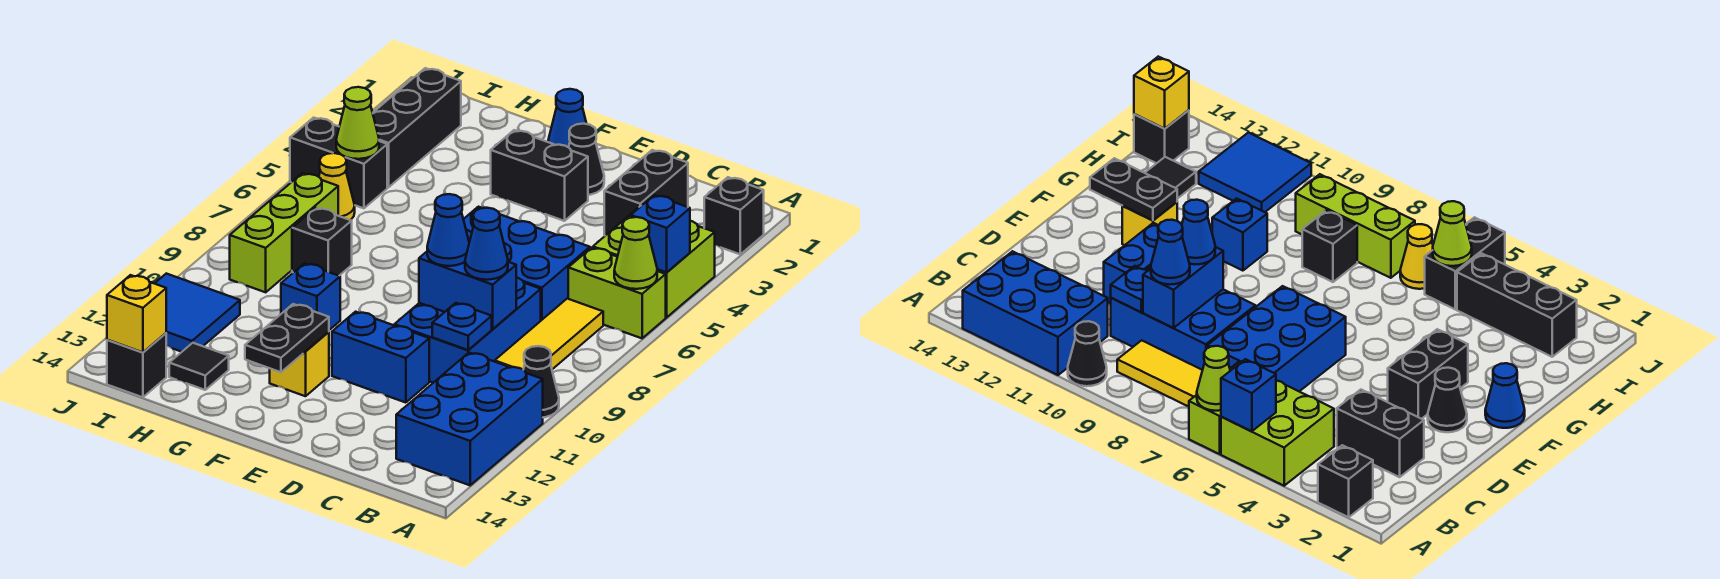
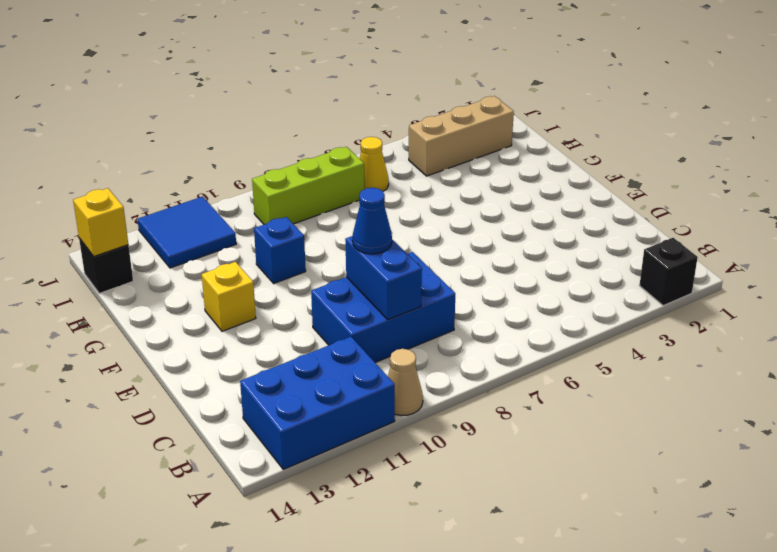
tan cone A10 level 1 -> black cone A10 level 1
tan brick I2:I4 level 1 -> black brick I2:I4 level 1
none -> lime brick A4:B5 level 1
none -> lime brick A6:B6 level 1
none -> yellow tile B7:B9 level 1
none -> black brick C2:C3 level 1

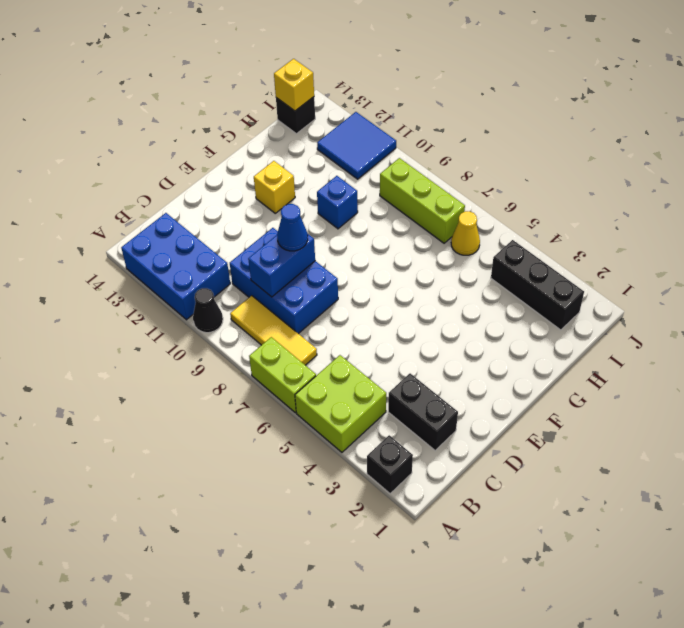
lime brick A6:A7 level 1 -> lime brick A6:B6 level 1
none -> blue brick C6:E7 level 1
none -> blue brick D11:E11 level 1
none -> black cone E2 level 1
none -> black brick E3:F3 level 1

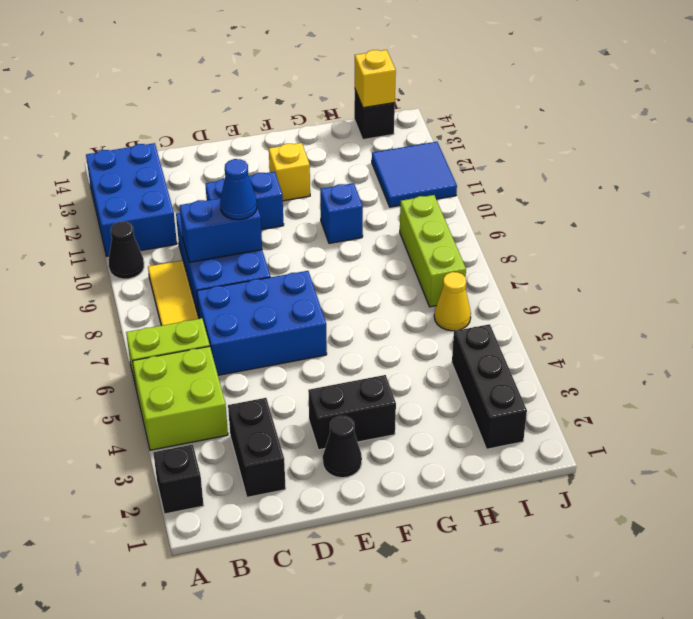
none -> blue cone F1 level 1
none -> black brick H8 level 1
none -> black tile H13 level 1
none -> black brick I5:J5 level 1

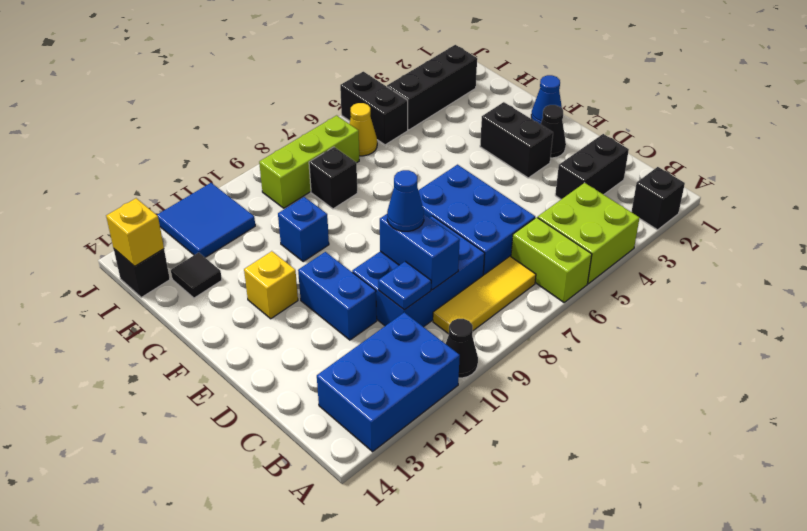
none -> blue brick A5 level 2
none -> lime cone A6 level 2
none -> black plate F12:F13 level 2
none -> lime cone I5 level 2

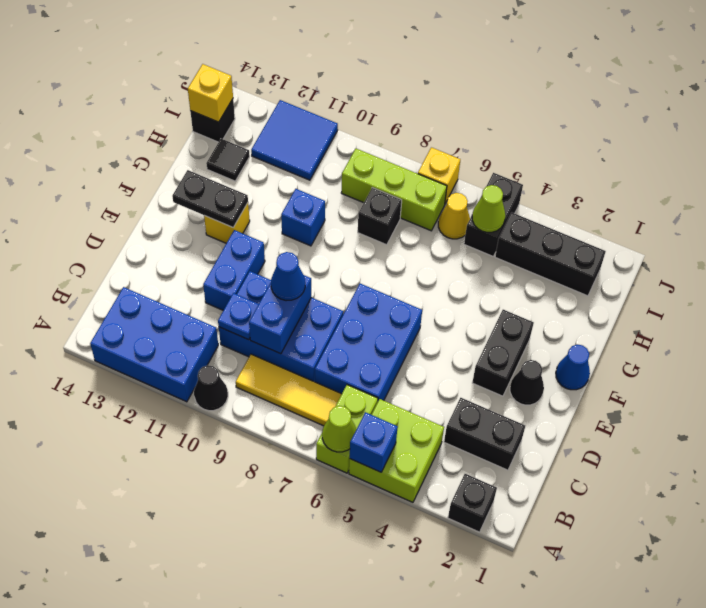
yellow brick J7 level 1 -> none
none -> blue cone C9 level 3

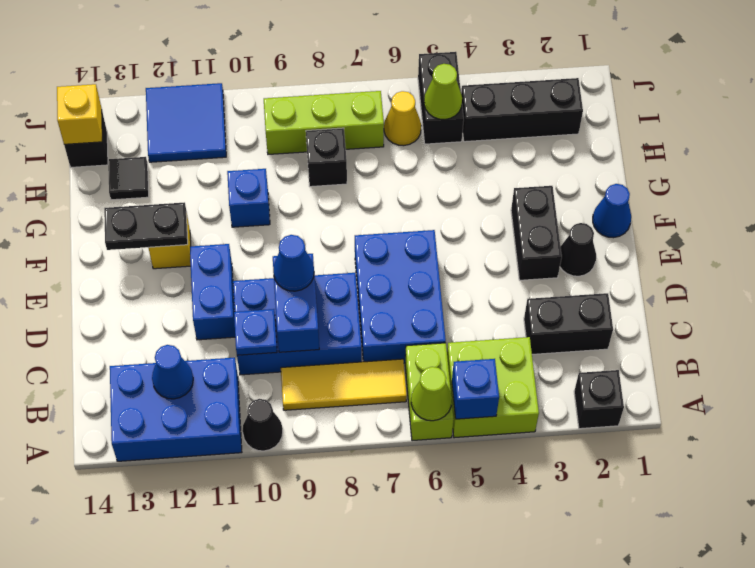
blue cone B12 level 2 -> blue cone C9 level 3

